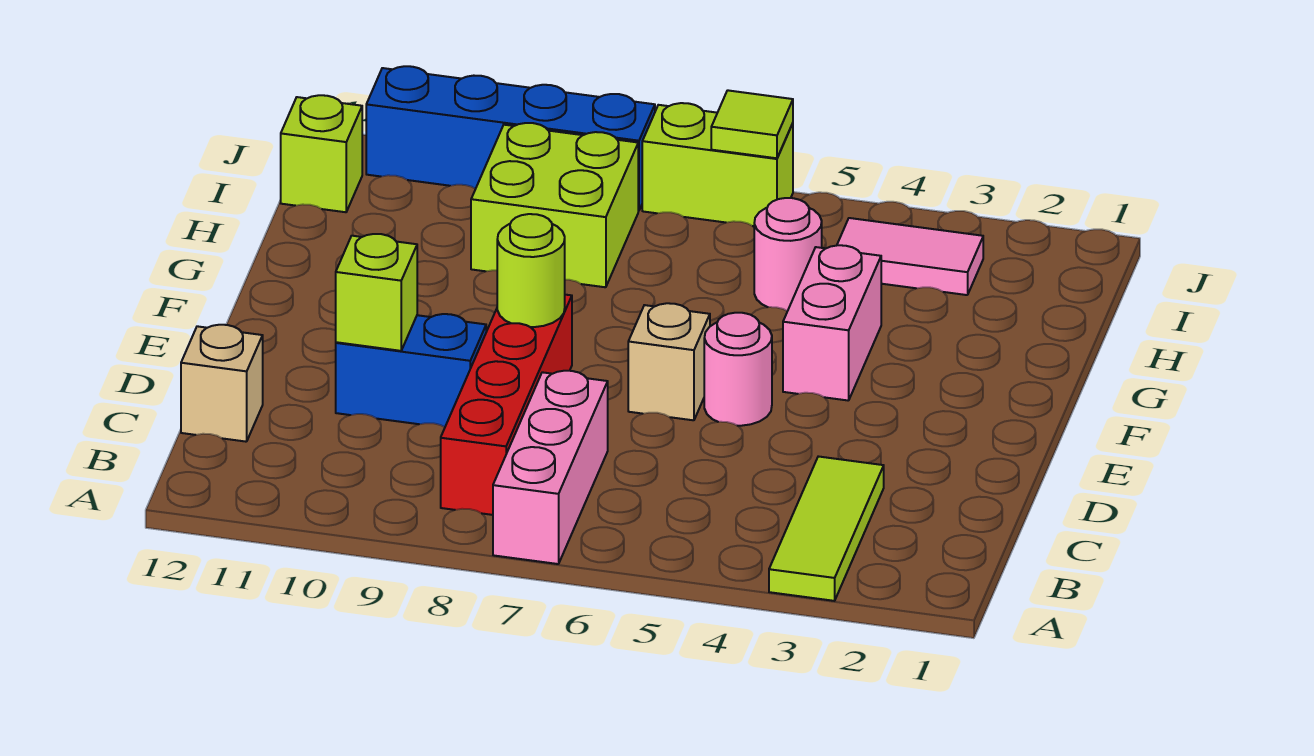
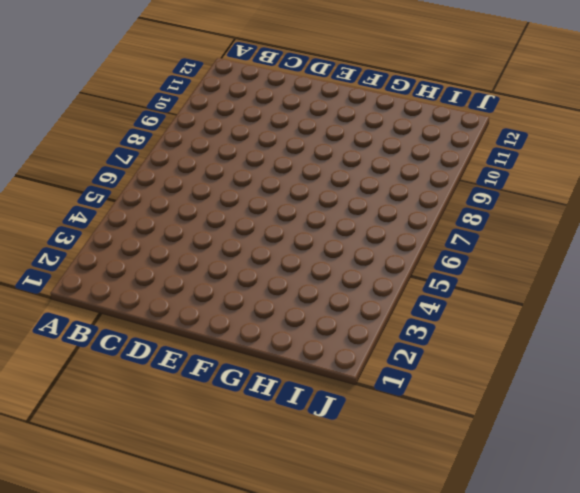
none -> lime tile A3:C3 level 1
none -> pink brick A7:C7 level 1
none -> red brick B8:E8 level 1

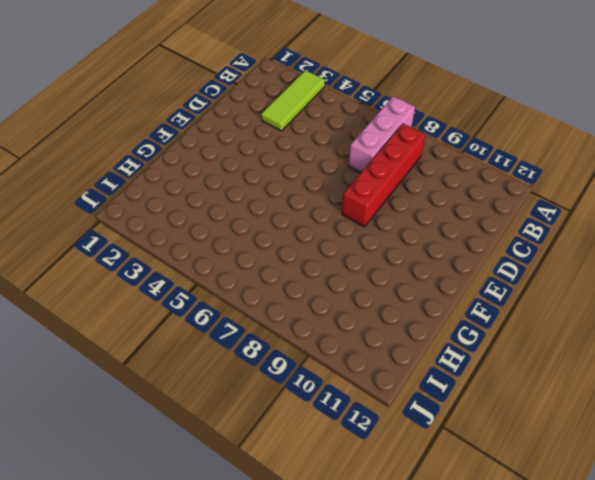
none -> tan brick C12 level 1
none -> blue brick D9:D10 level 1
none -> pink round brick E5 level 1

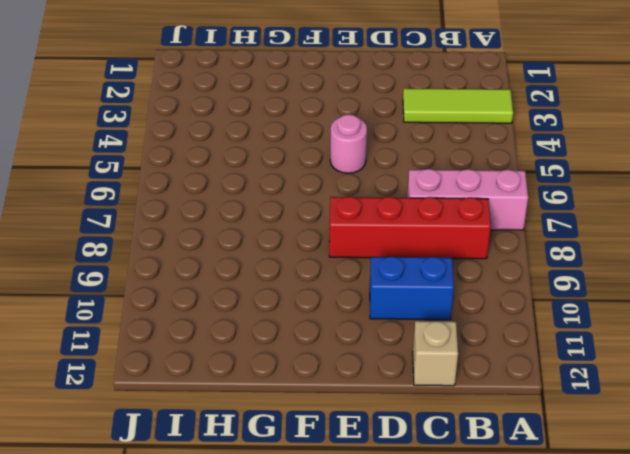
blue brick C10:D10 level 1 -> blue brick D9:D10 level 1
none -> tan brick E6 level 1
none -> pink brick F4:G4 level 1
none -> pink round brick H5 level 1

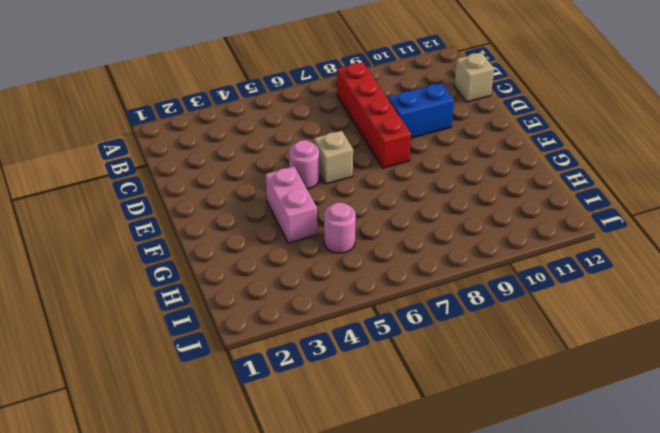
none -> lime tile A3:C3 level 1
none -> pink brick A7:C7 level 1
none -> lime brick H8:I9 level 1

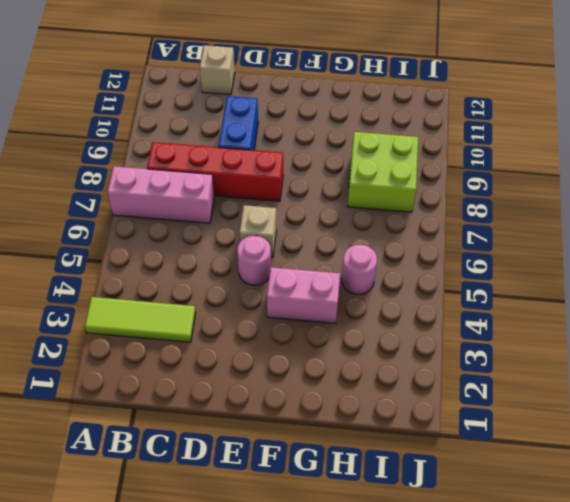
none -> pink tile I3:I4 level 1
none -> lime brick I12 level 1
none -> lime brick J6:J7 level 1

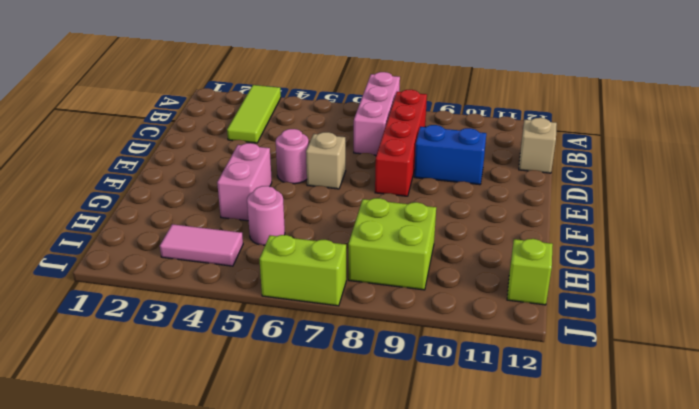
none -> blue brick J8:J11 level 1
none -> lime brick D10 level 2
none -> lime round brick E8 level 2

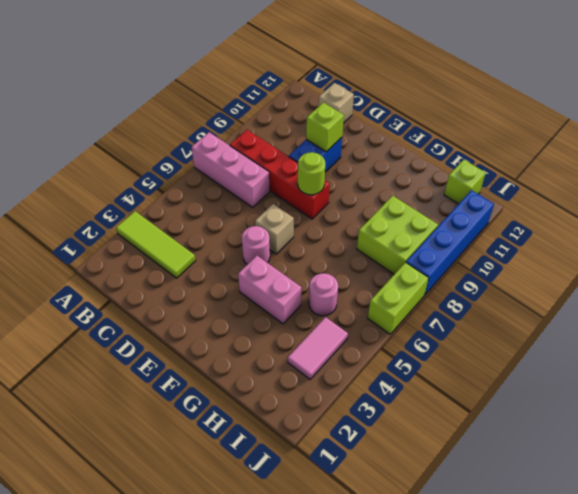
none -> lime tile J6 level 2

